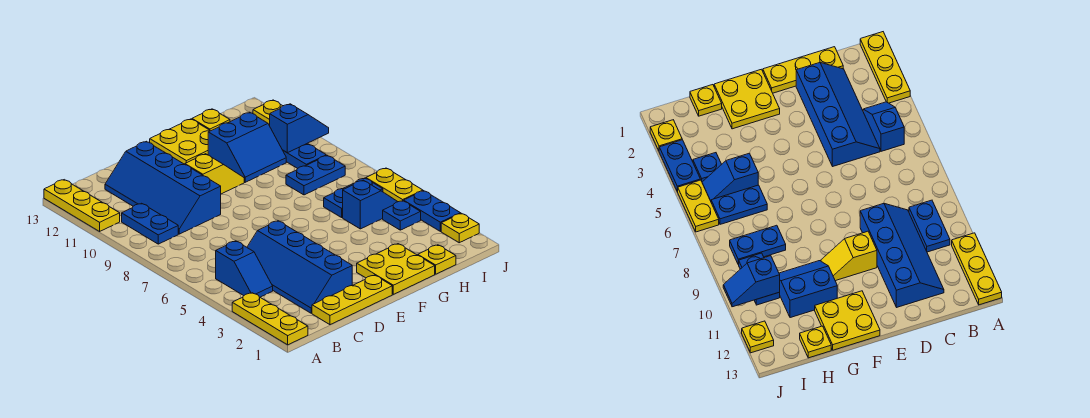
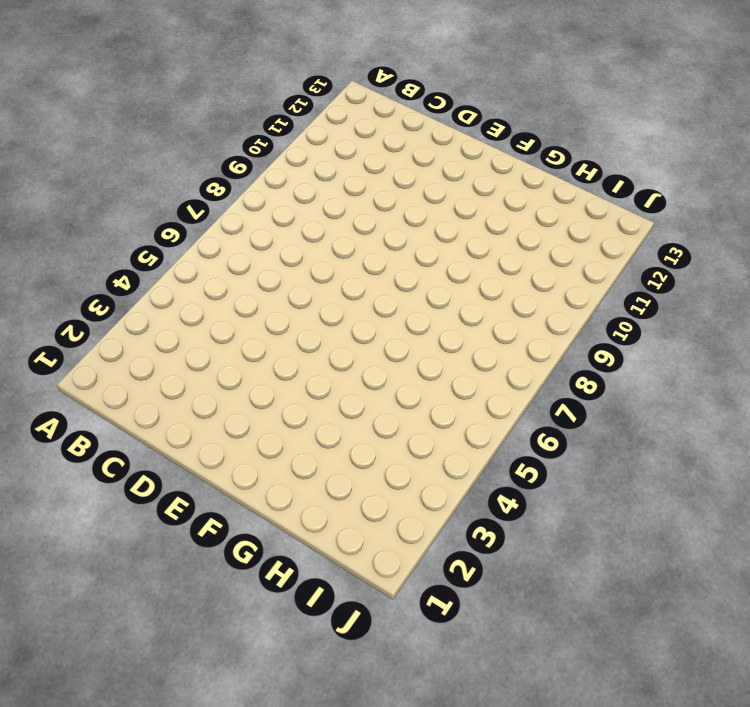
none -> yellow plate A1:A3 level 1
none -> yellow plate A11:A13 level 1
none -> blue slope B4:B5 level 1 top 5

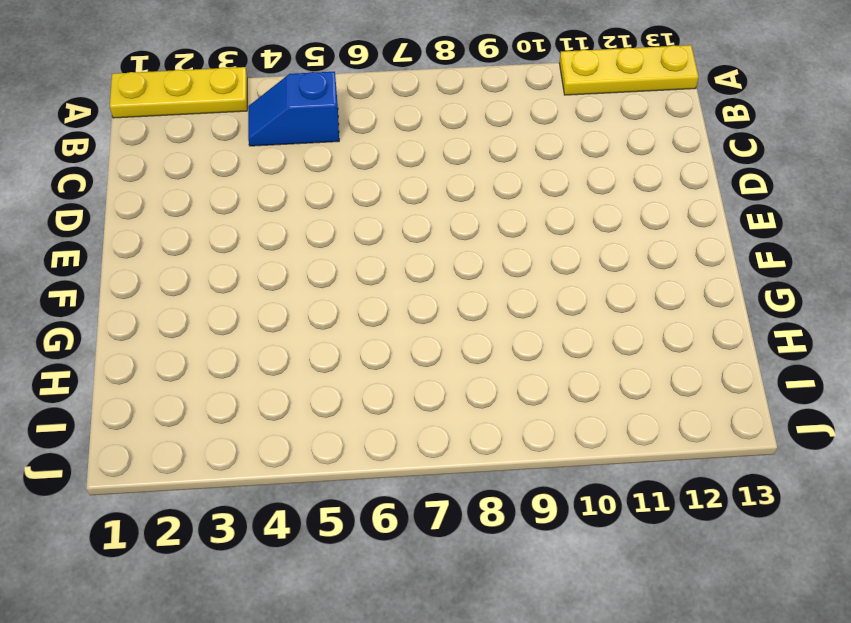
none -> blue plate B9:B10 level 1
none -> yellow plate C1:E1 level 1
none -> blue slope C2:D5 level 1 top D

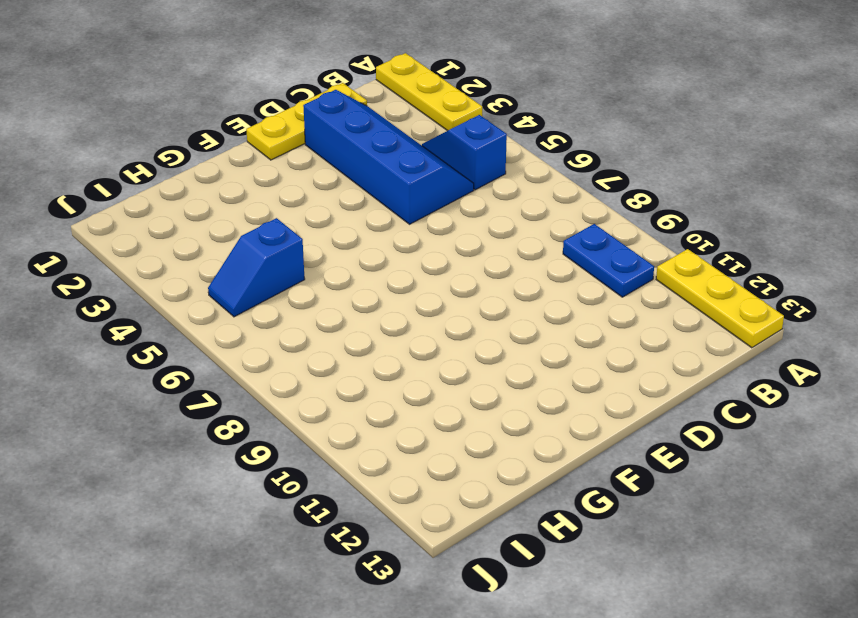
none -> blue slope C9:D12 level 1 top D
none -> yellow slope E10:F10 level 1 top E
none -> yellow plate F1:G2 level 1

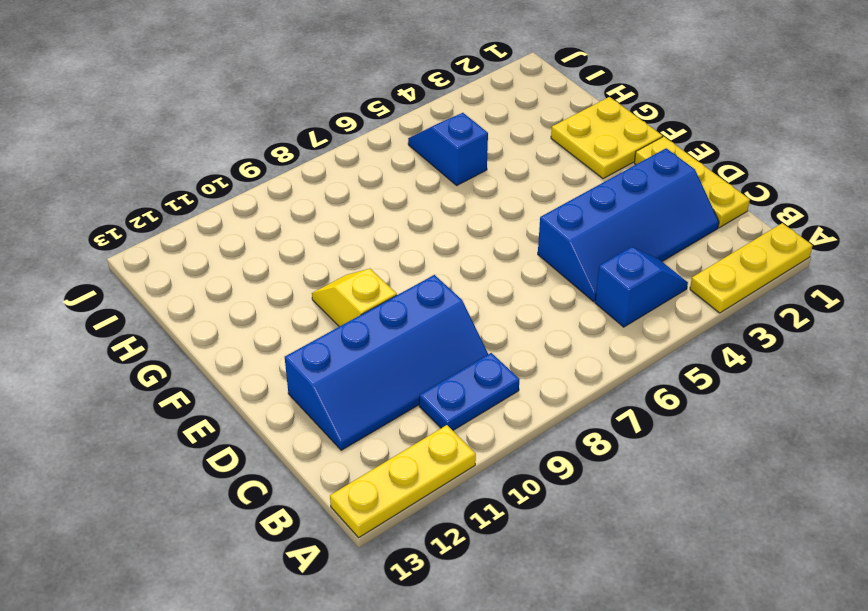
none -> yellow plate F12:G13 level 1
none -> blue slope G10:H11 level 1 top 11
none -> yellow plate H1 level 1

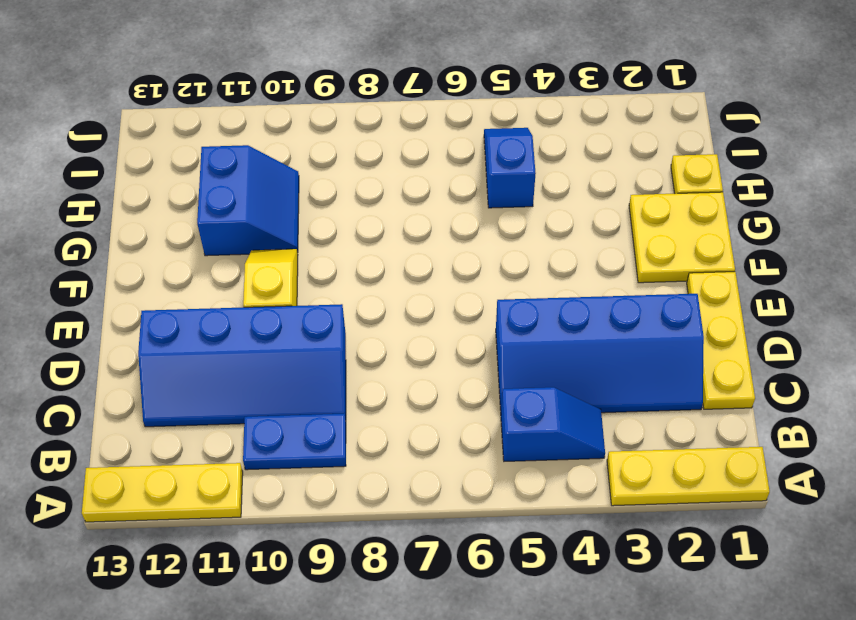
none -> yellow plate F12:G13 level 1
none -> blue plate H6:I6 level 1
none -> blue plate H8:I8 level 1

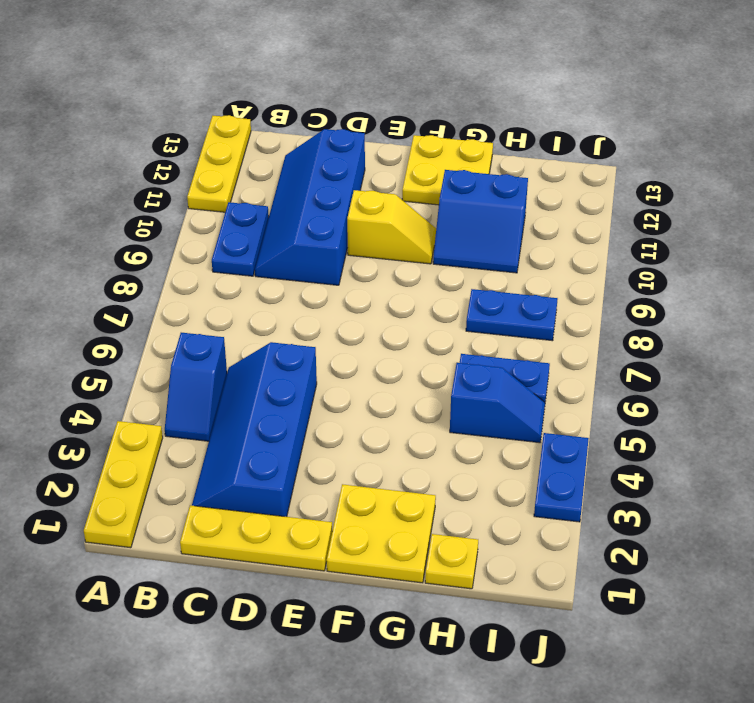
none -> yellow plate H13 level 1
none -> blue plate I4 level 1
none -> blue plate I9:I10 level 1

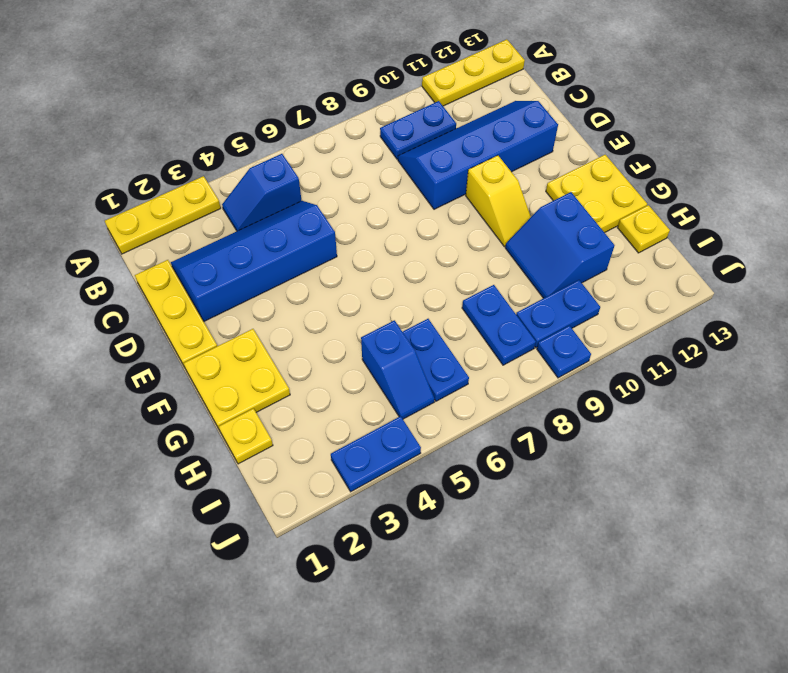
blue plate J9 level 1 -> blue plate I4 level 1
none -> yellow plate J2 level 1
none -> yellow plate J5:J6 level 1
none -> yellow plate J12 level 1

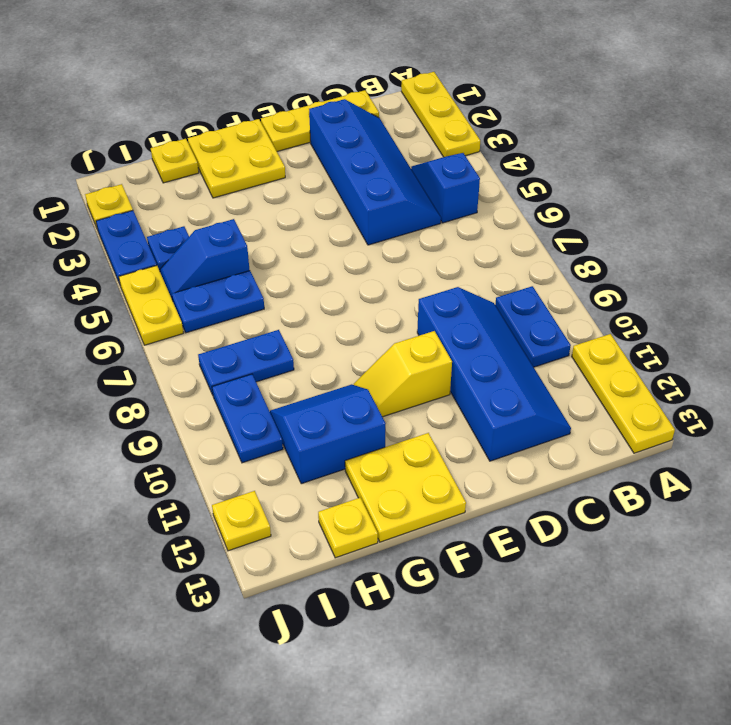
none -> blue slope I10:J10 level 2 top I

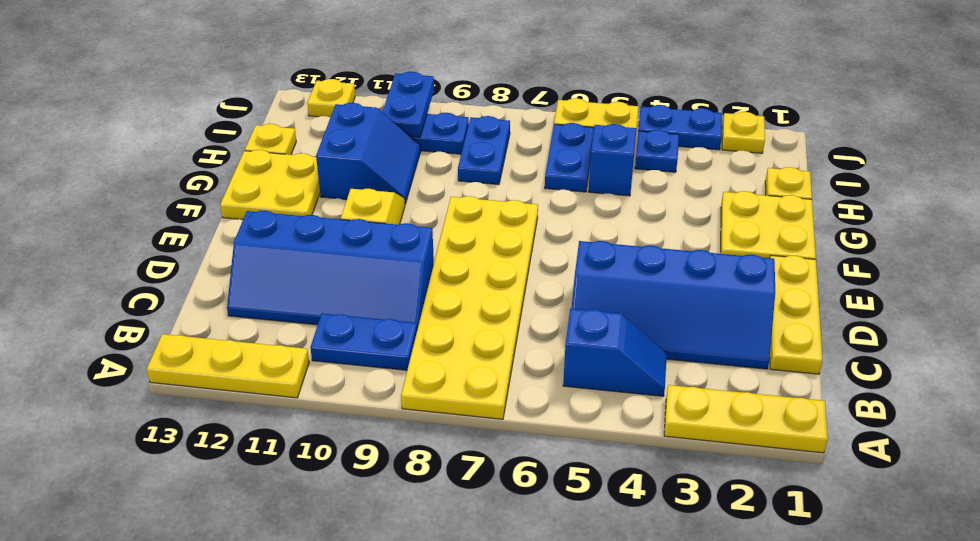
yellow plate A7:F8 level 1 -> none
blue plate I10:J10 level 2 -> blue slope I10:J10 level 2 top I

